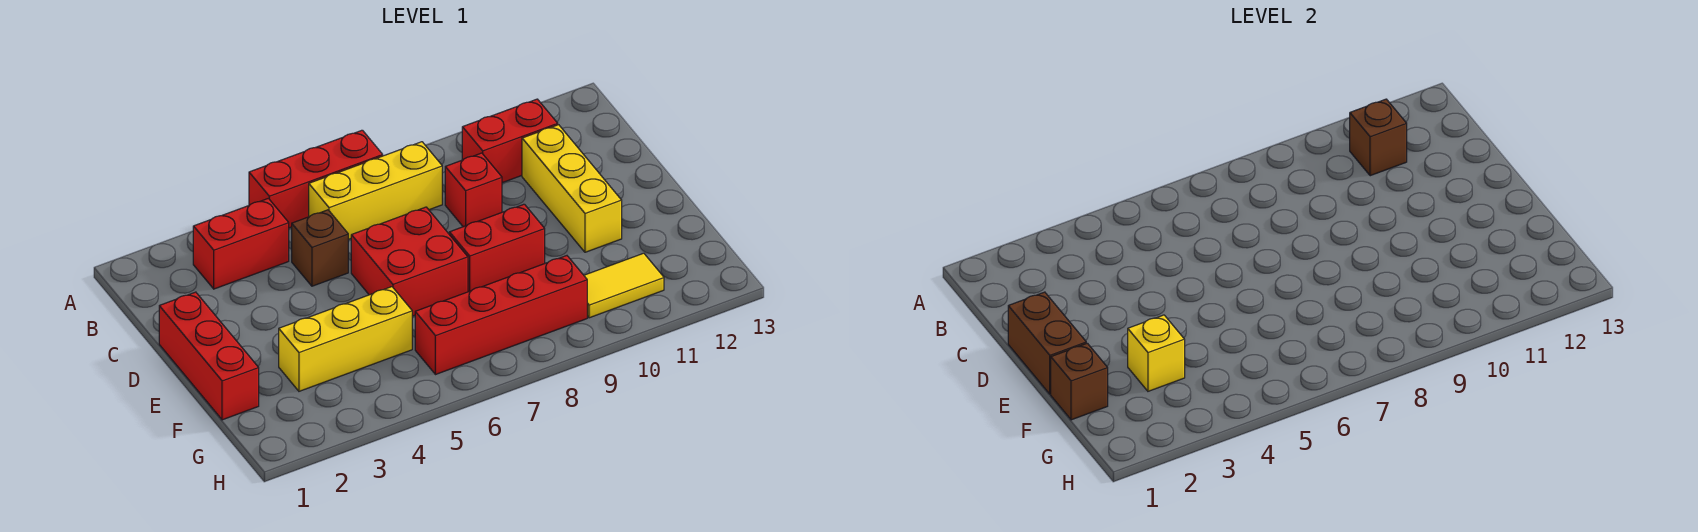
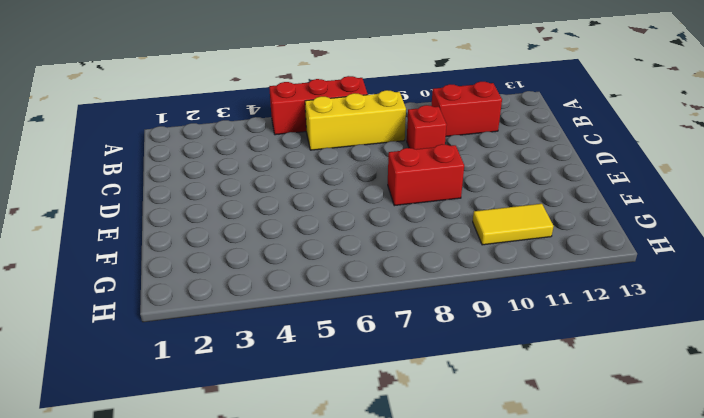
none -> red brick B3:B4 level 1
none -> brown brick C5 level 1
none -> yellow brick C11:E11 level 1

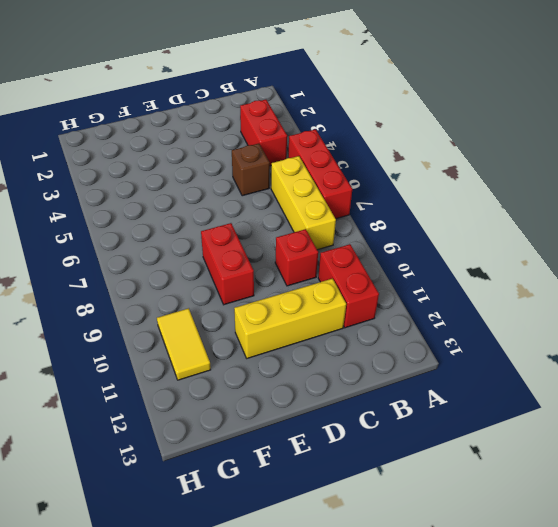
none -> red brick D1:F1 level 1
none -> red brick D6:E7 level 1
none -> yellow brick F3:F5 level 1

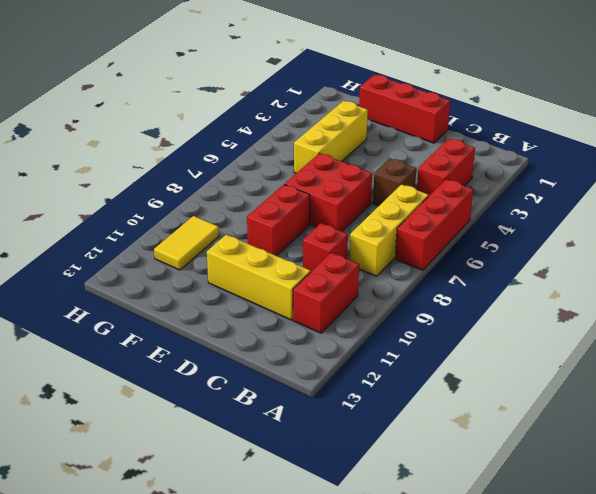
none -> red brick G6:G9 level 1
none -> brown brick B11 level 2
none -> brown brick D1:E1 level 2

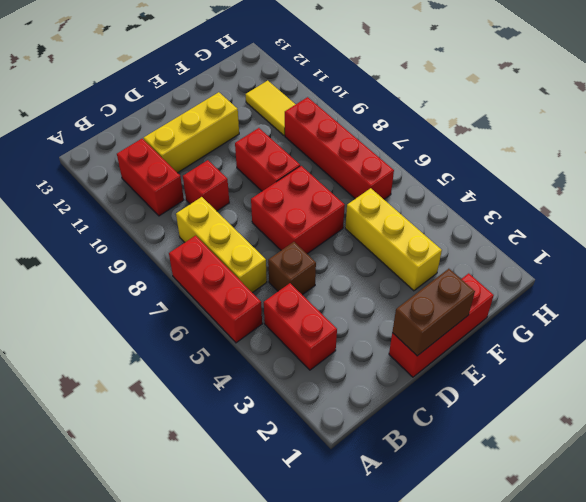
none -> brown brick B11 level 2
none -> brown brick F1 level 2
none -> yellow brick F3 level 2

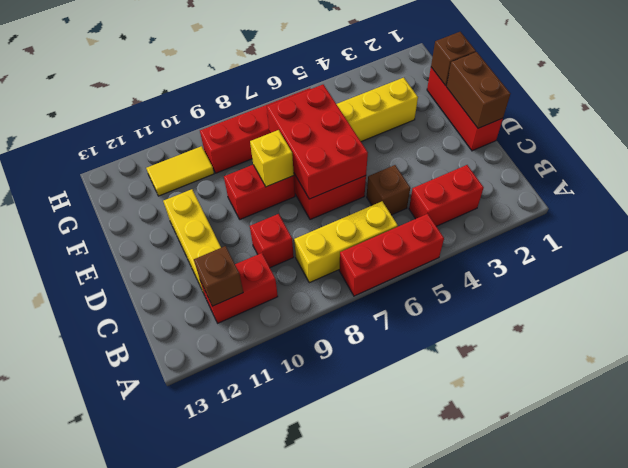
red brick D6:F7 level 2 -> none
yellow brick E8 level 2 -> yellow brick F3 level 2

